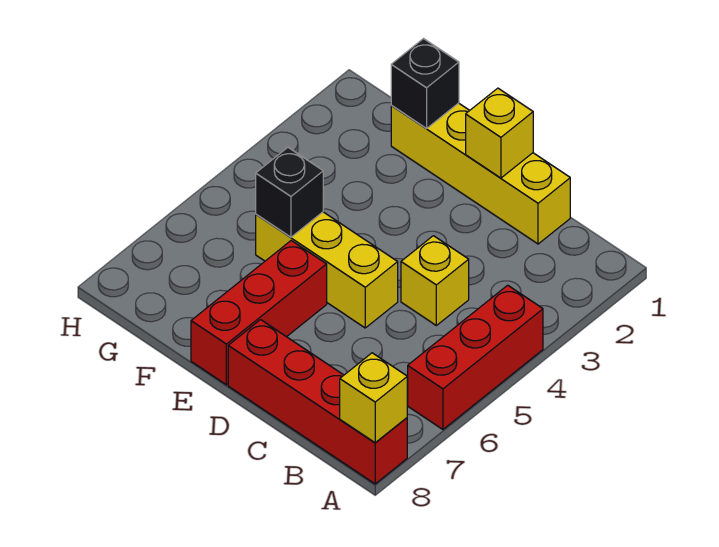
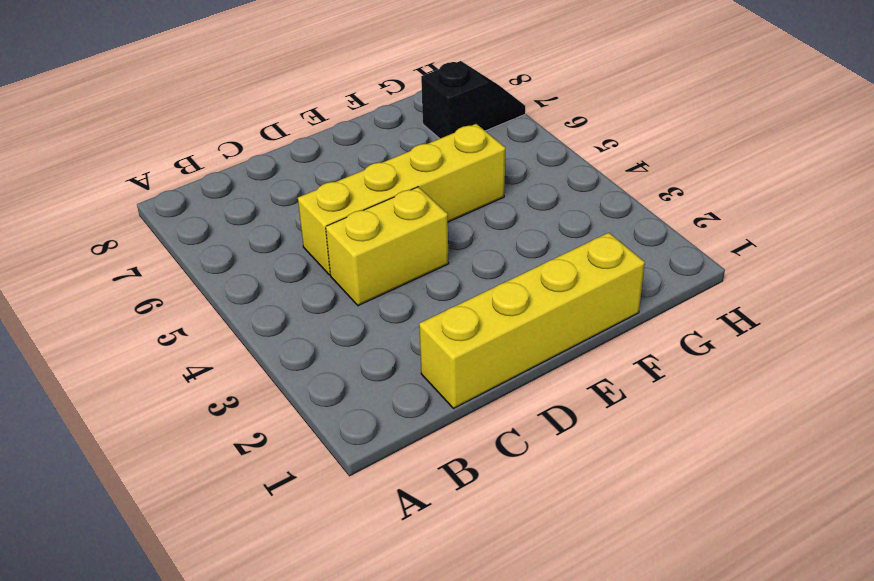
yellow brick C4:D4 level 1 -> yellow brick C4 level 1
yellow brick C5:F5 level 1 -> yellow brick D5:F5 level 1
black slope G7:H7 level 1 top G -> none
none -> red brick A4:A6 level 1
none -> red brick A8:D8 level 1

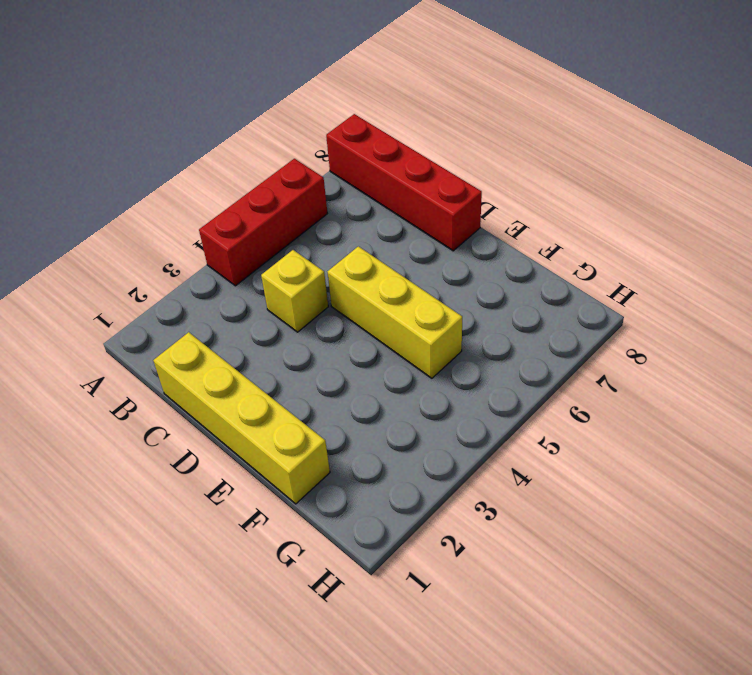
none -> red brick E6:E8 level 1
none -> yellow brick A8 level 2

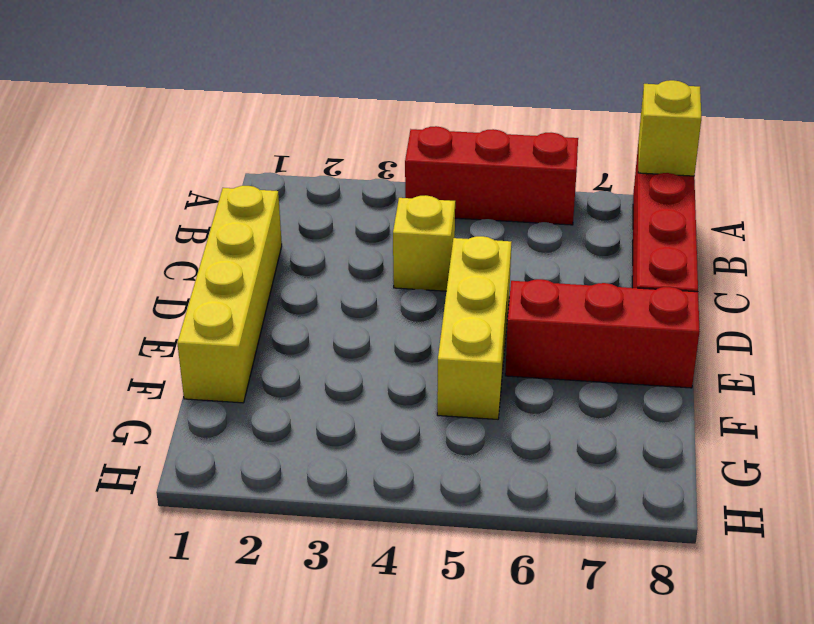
none -> yellow brick D1 level 2
none -> black brick F1 level 2

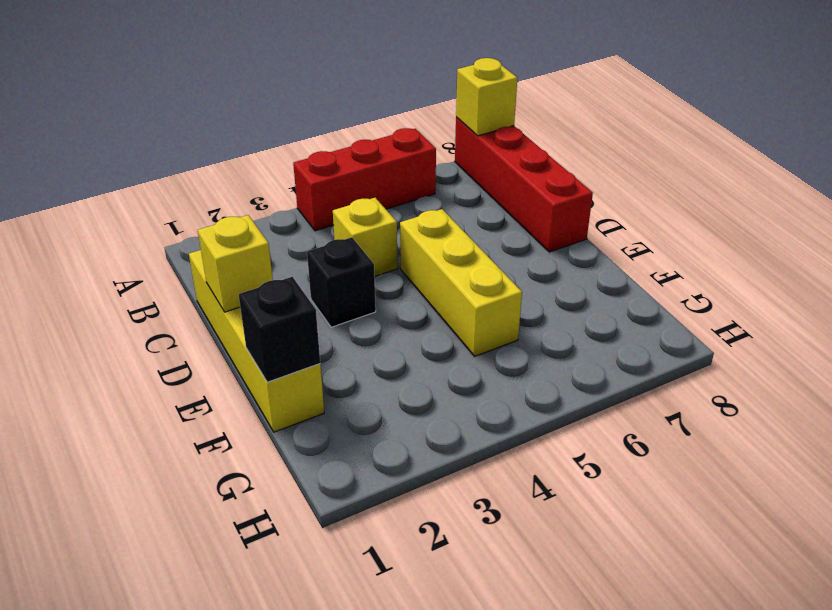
black brick D3 level 1 -> black brick F5 level 2
none -> red brick E6:E8 level 1

